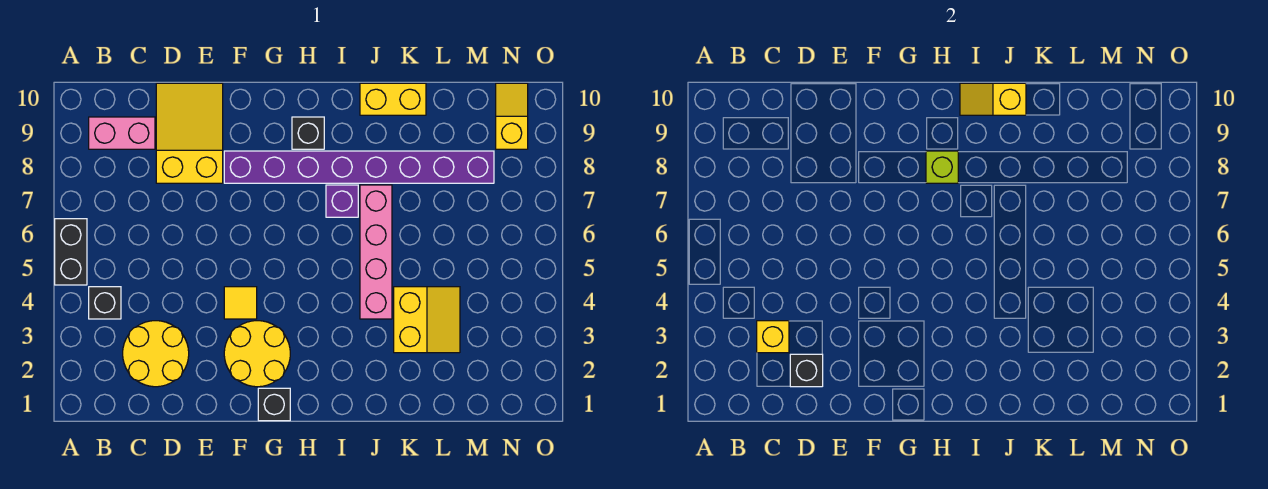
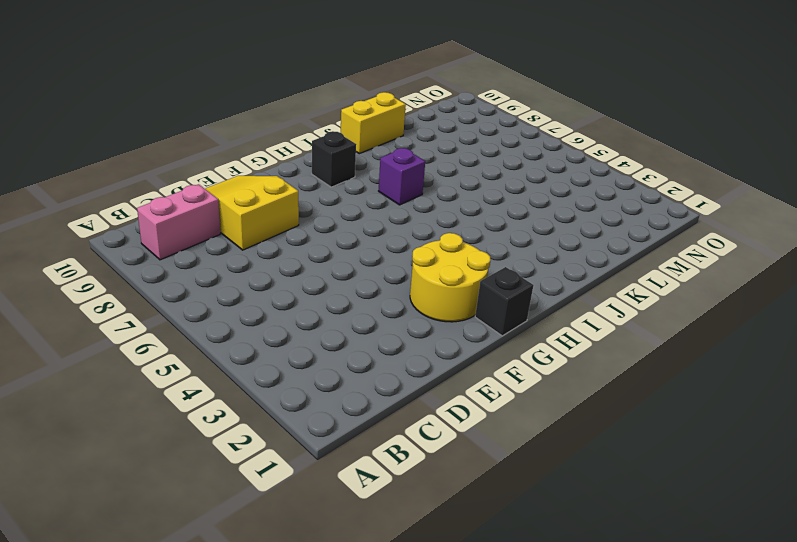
none -> black brick A5:A6 level 1
none -> black brick B4 level 1
none -> yellow round brick C2:D3 level 1

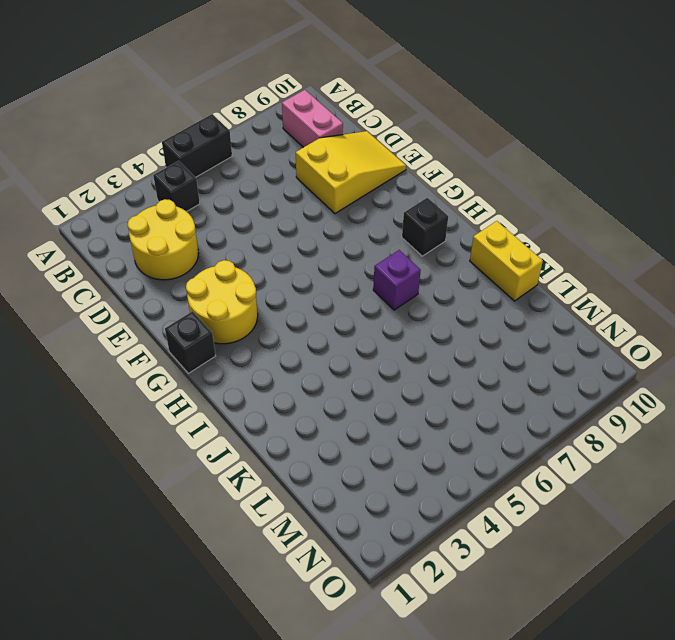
none -> yellow tile F4 level 1
none -> purple brick F8:M8 level 1
none -> pink brick J4:J7 level 1

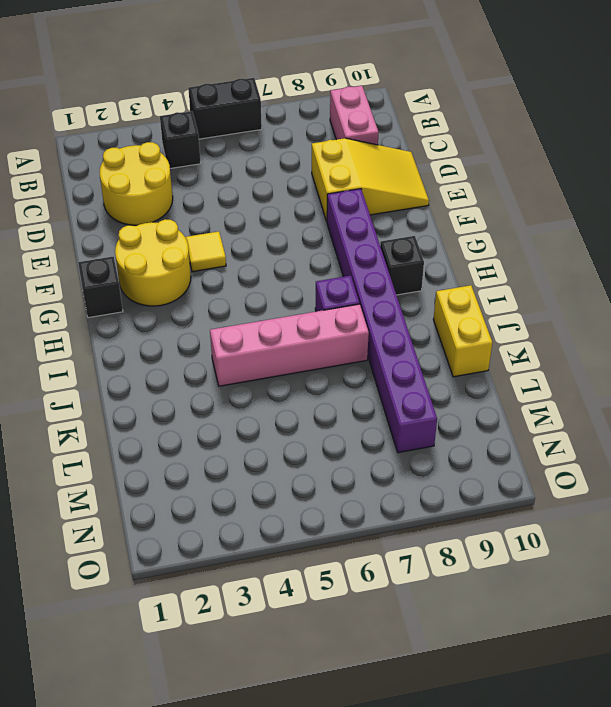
none -> yellow slope K3:L4 level 1 top K
none -> yellow slope N9:N10 level 1 top 9
none -> yellow brick C3 level 2

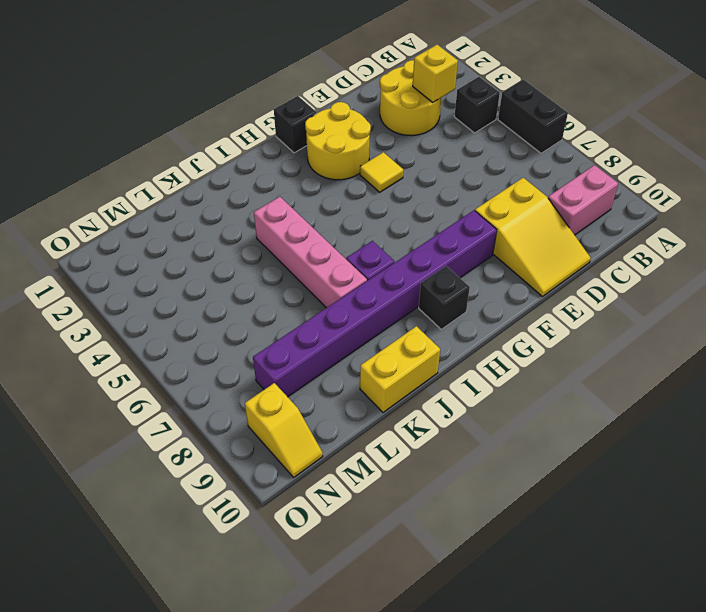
none -> yellow slope K3:L4 level 1 top K
none -> black brick D2 level 2
none -> lime brick H8 level 2

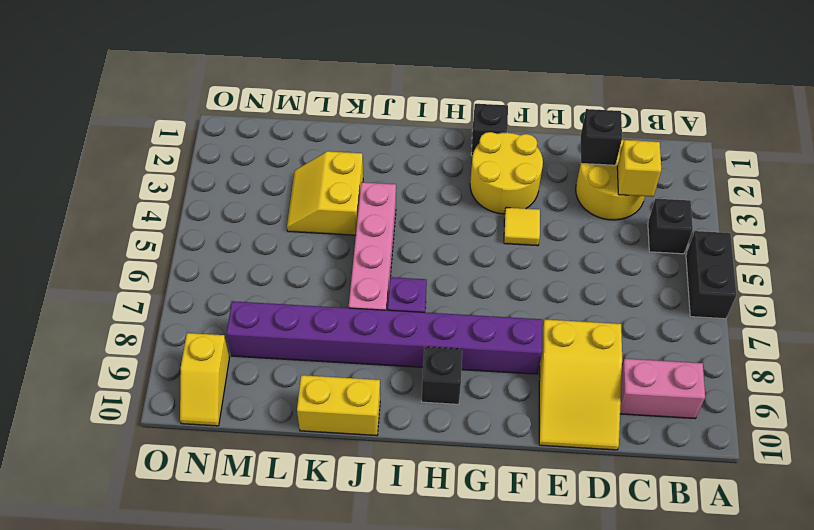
none -> lime brick H8 level 2
none -> yellow slope I10:J10 level 2 top J

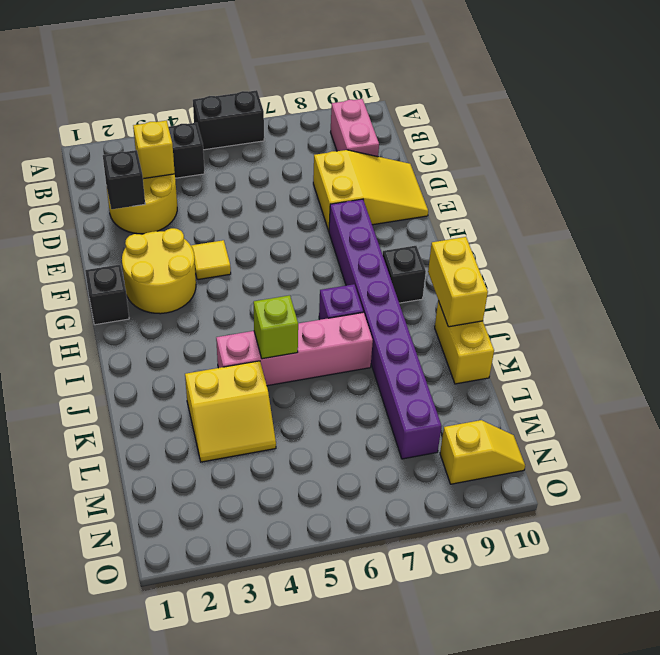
yellow brick I10:J10 level 2 -> yellow slope I10:J10 level 2 top J
lime brick J5 level 2 -> lime brick H8 level 2

